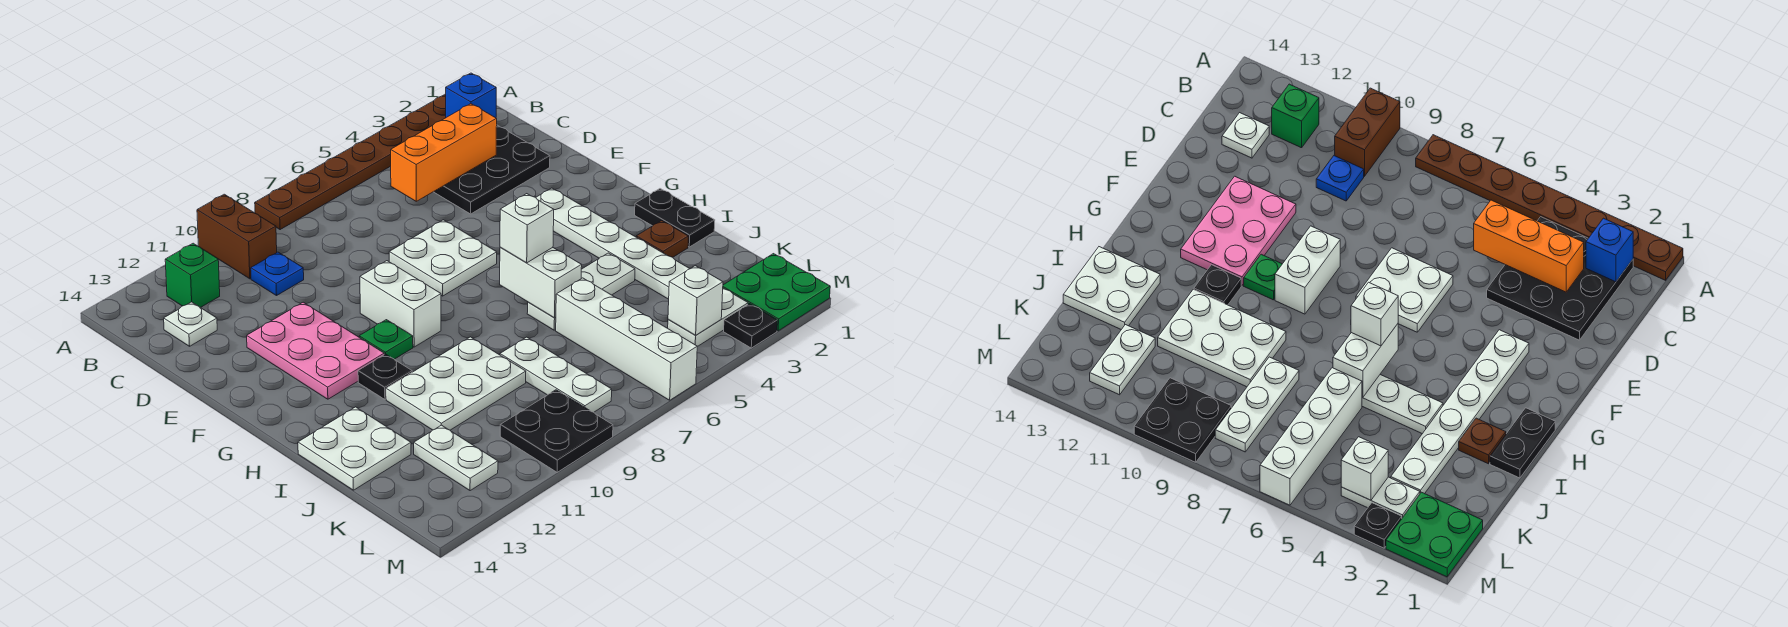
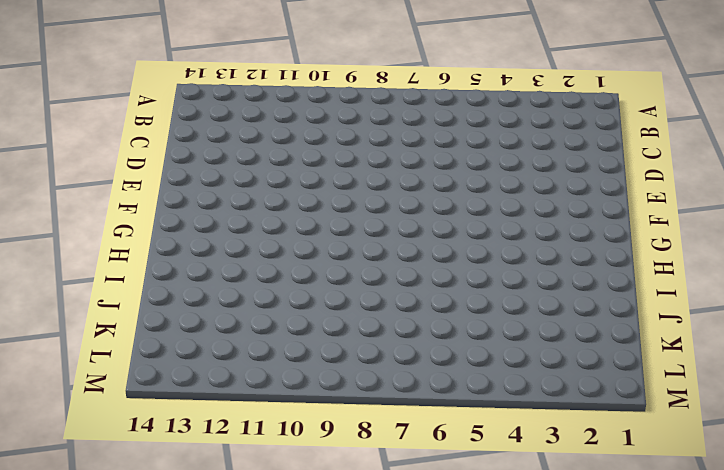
none -> brown plate A1:A8 level 1
none -> brown brick A10:B10 level 1
none -> black plate B2:D4 level 1

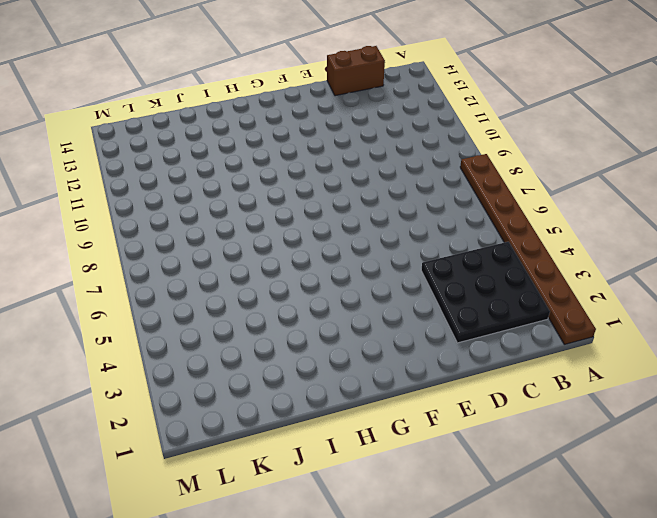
brown brick C14:D14 level 1 -> brown brick A10:B10 level 1
none -> green brick B12 level 1
none -> blue plate C10 level 1
none -> white plate C13 level 1

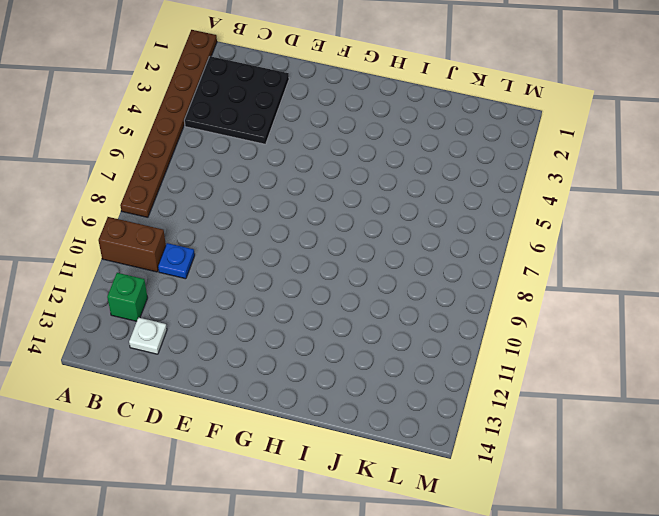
none -> white plate E6:F7 level 1
none -> pink plate E11:G12 level 1
none -> white plate F3:K3 level 1

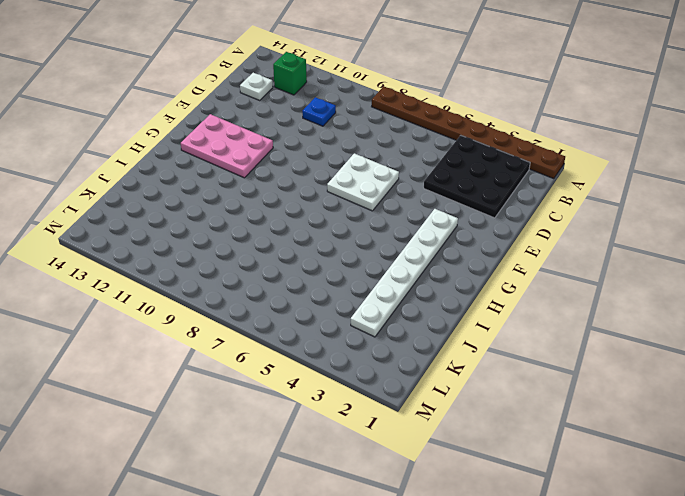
pink plate F11:G13 level 1 -> pink plate E11:G12 level 1
none -> brown brick A10:B10 level 1
none -> white brick F9:G9 level 1
none -> green plate G10 level 1

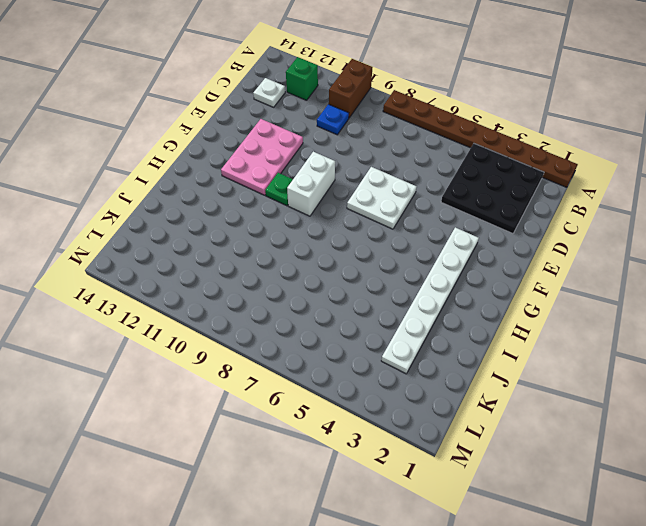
none -> black plate H1:I1 level 1
none -> black plate H11 level 1
none -> brown plate I2 level 1

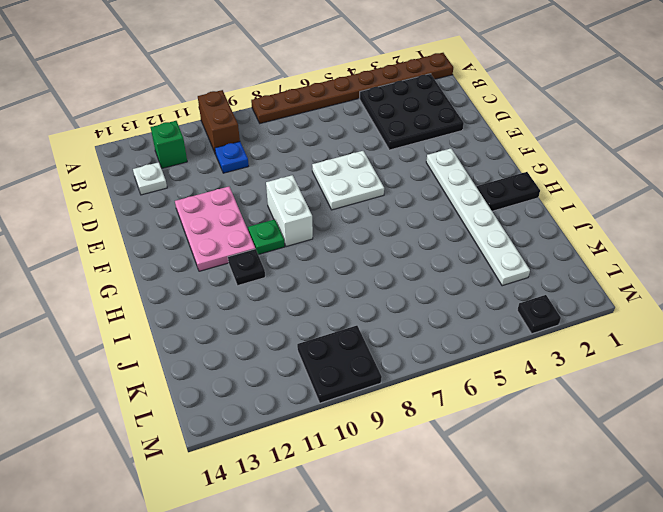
black plate H1:H2 level 1 -> black plate H1:I1 level 1
none -> brown plate I2 level 1
none -> white plate I4:I6 level 1
none -> white plate I9:J11 level 1

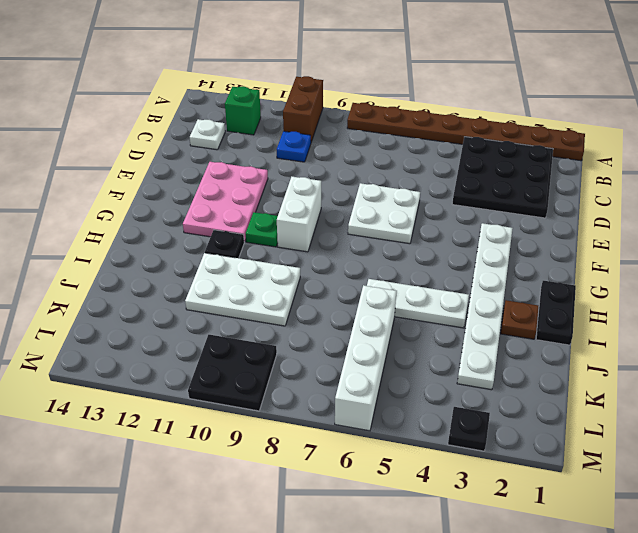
none -> white plate I13:J14 level 1
none -> white plate J8:L8 level 1
none -> white plate K12:L12 level 1

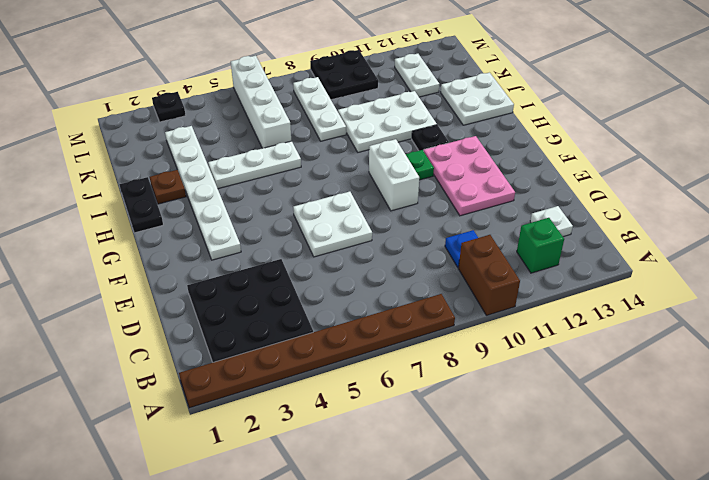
none -> green plate L1:M2 level 1
none -> white plate L3:L4 level 1
none -> blue brick B2 level 2

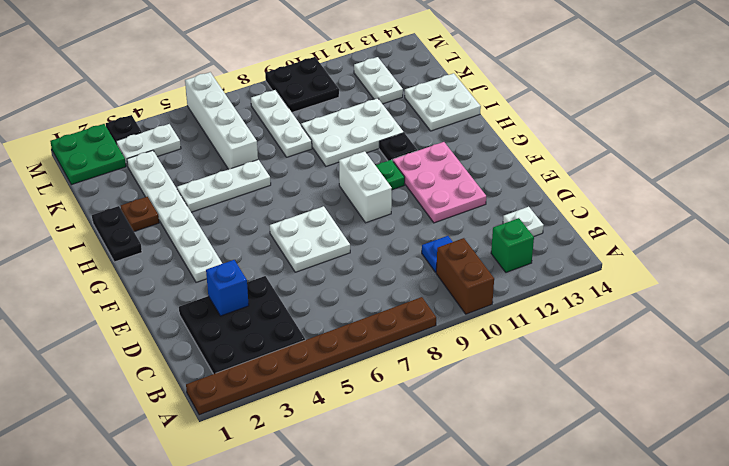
blue brick D3 level 2 -> blue brick B2 level 2
none -> orange brick C3:C5 level 2
none -> white brick H6:I6 level 2
none -> white brick L4 level 2

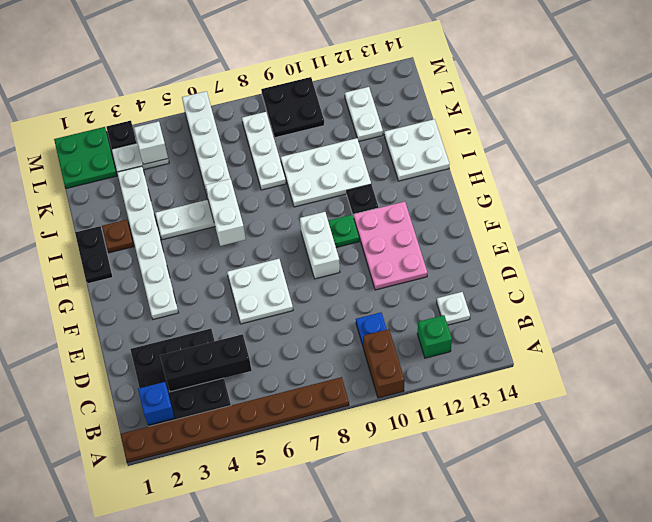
black brick C3:C5 level 2 -> orange brick C3:C5 level 2
none -> white brick H6 level 3

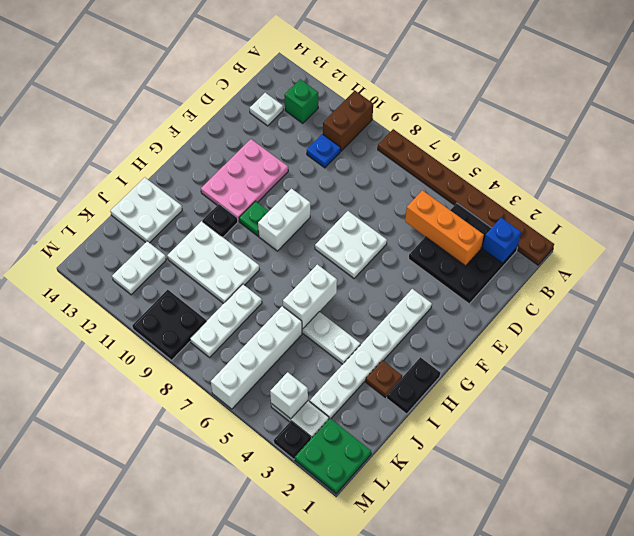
none -> white brick H6 level 3

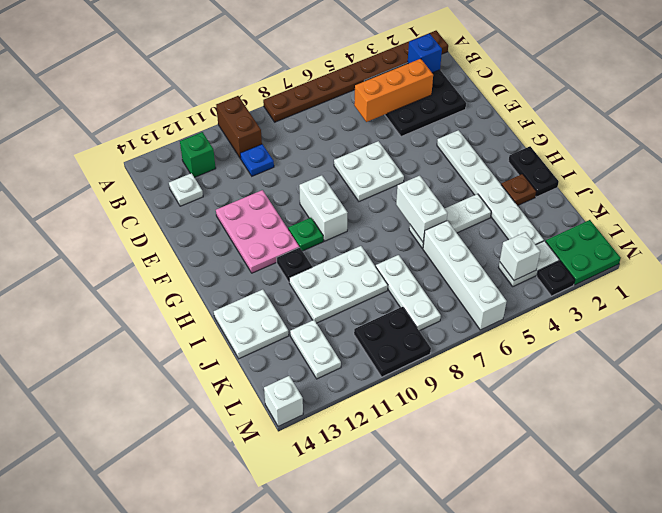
white brick M14 level 1 -> white brick H6 level 3

